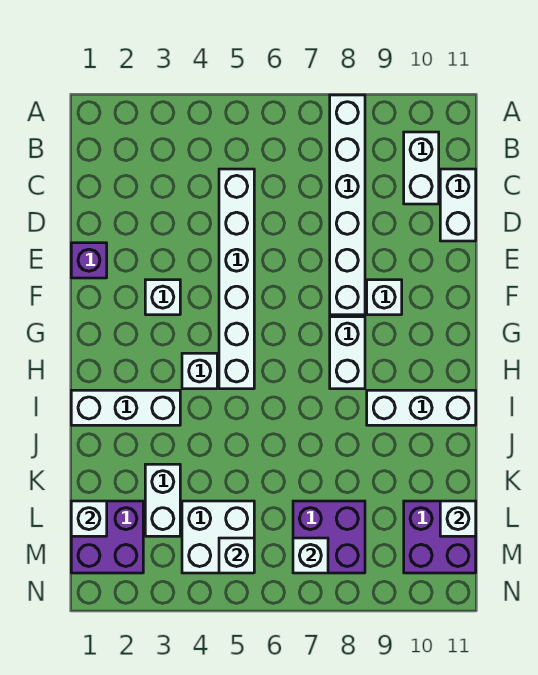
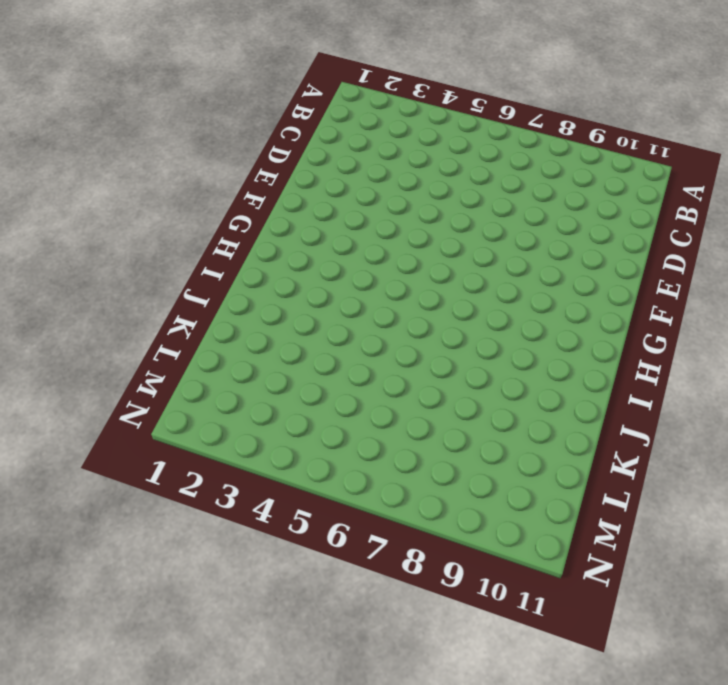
none -> white brick A8:F8 level 1
none -> white brick B10:C10 level 1
none -> white brick C5:H5 level 1

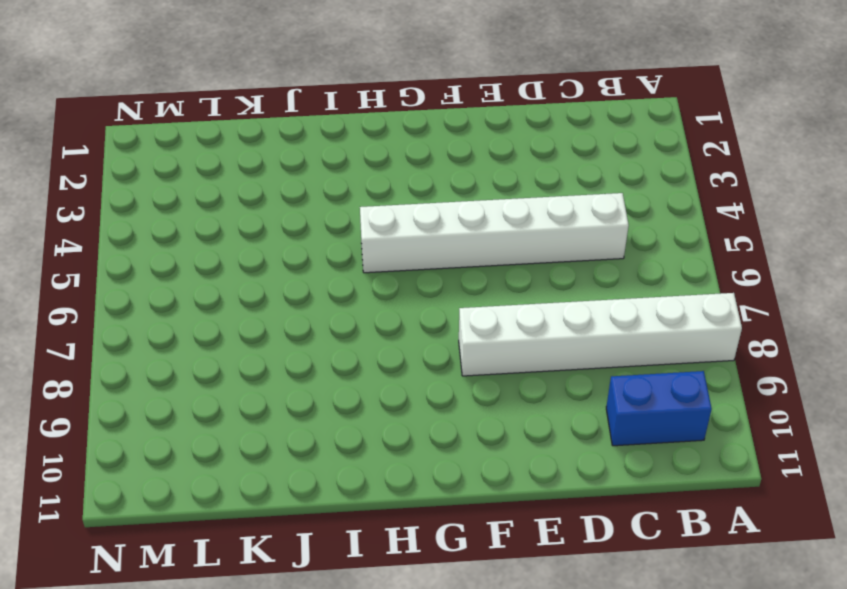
blue brick B10:C10 level 1 -> white brick B10:C10 level 1
none -> white brick C11:D11 level 1
none -> purple brick E1 level 1
none -> white brick F3 level 1

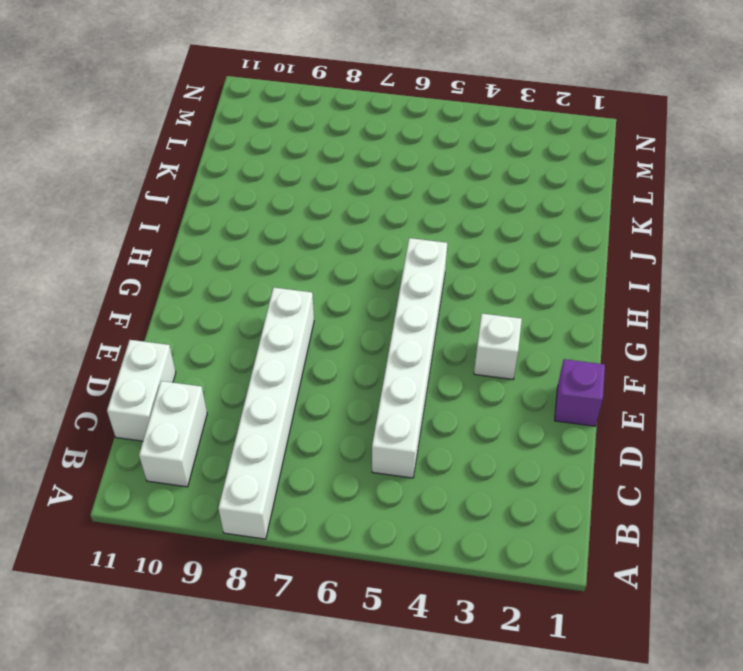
none -> white brick F9 level 1
none -> white brick G8:H8 level 1
none -> white brick H4 level 1

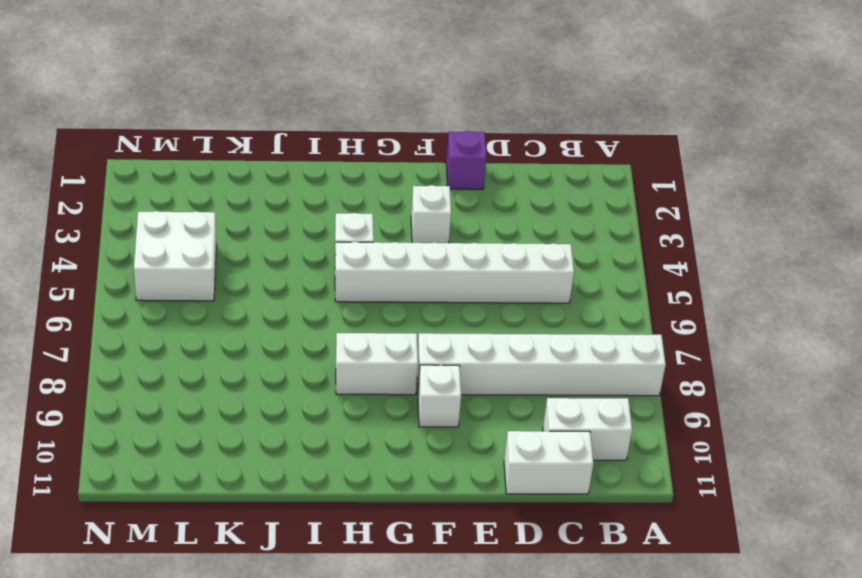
none -> white brick I1:I3 level 1
none -> white brick I9:I11 level 1
none -> white brick K3:L3 level 1

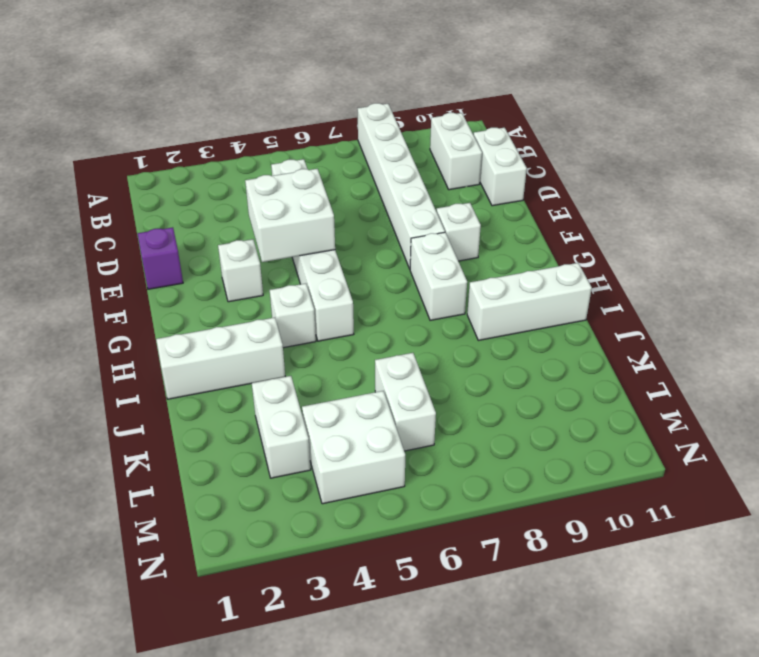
white brick E4:F5 level 2 -> none
white brick K6:L6 level 1 -> none
none -> purple brick L1:M2 level 1
none -> purple brick L7:M8 level 1
none -> purple brick L10:M11 level 1

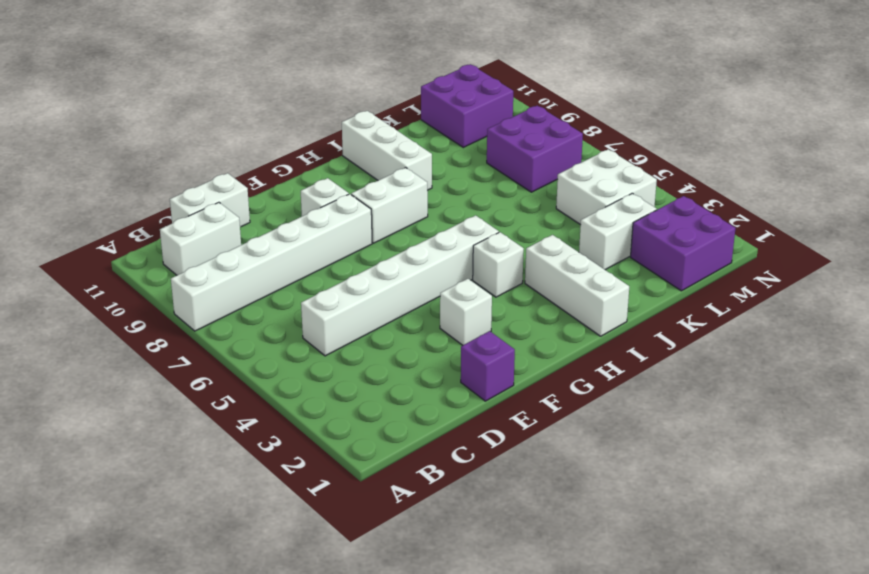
none -> white brick L1 level 2
none -> white brick L11 level 2
none -> white brick M5 level 2

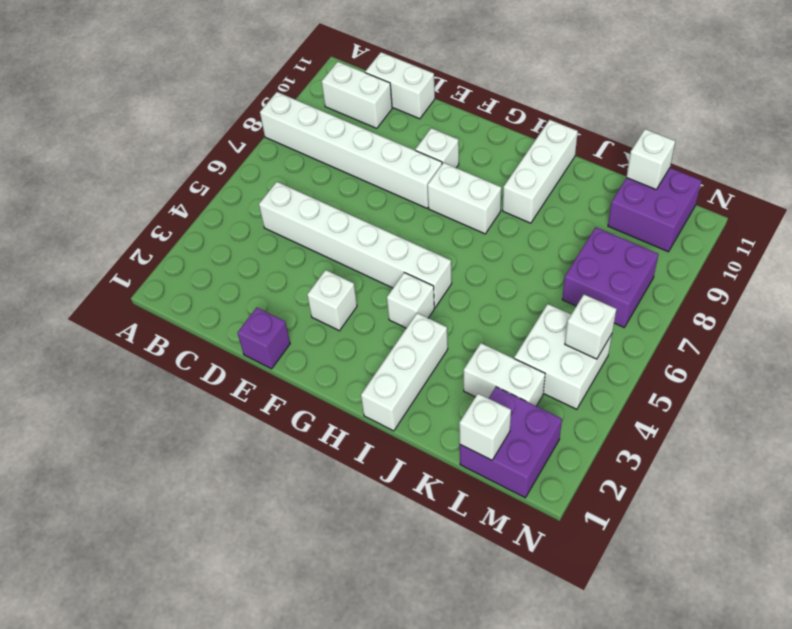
none -> white brick M7 level 2

